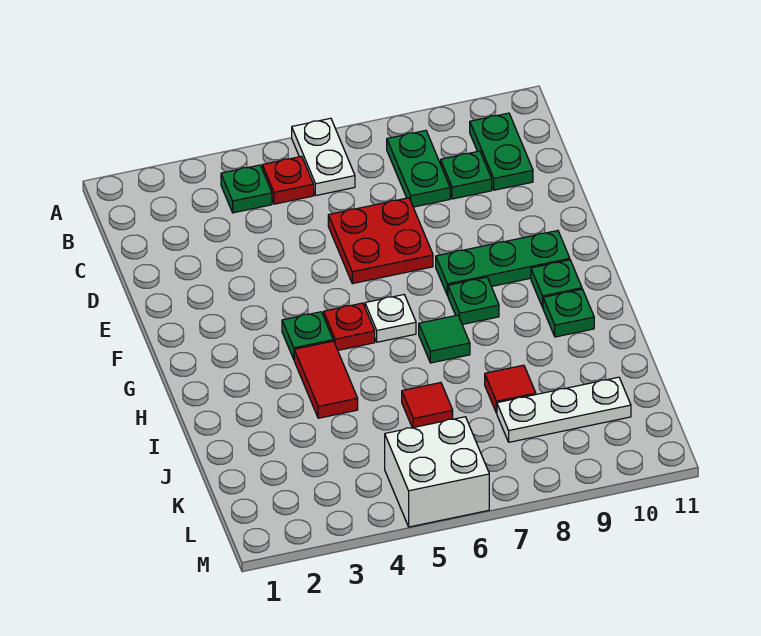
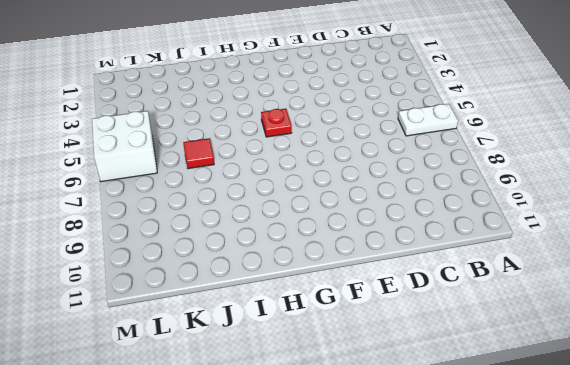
none -> green plate B4 level 1
none -> red plate B5 level 1
none -> green plate B8:C8 level 1

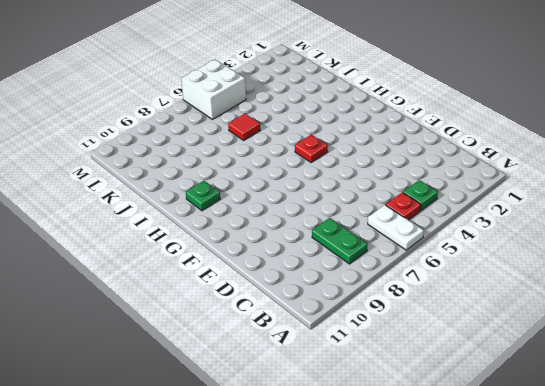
none -> green plate B10:C10 level 1
none -> green plate C9 level 1
none -> red plate D6:E7 level 1

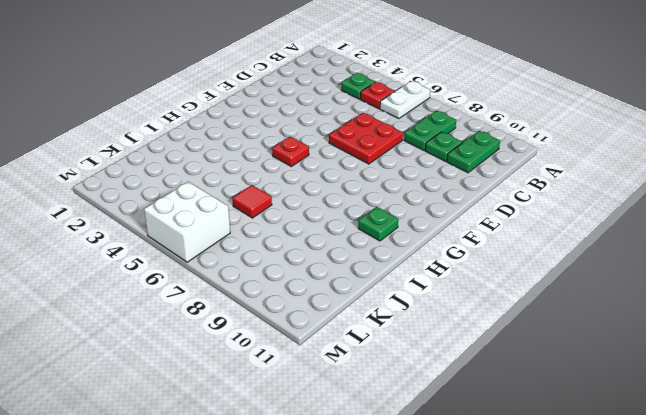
none -> green plate F8:F10 level 1
none -> green plate G4 level 1
none -> white plate G6 level 1

